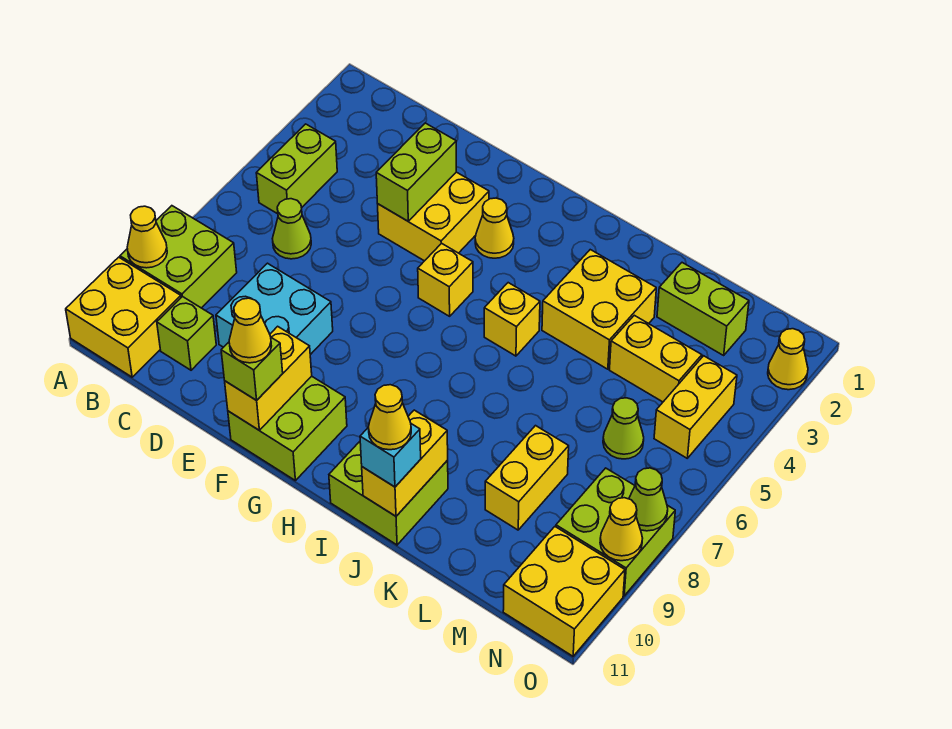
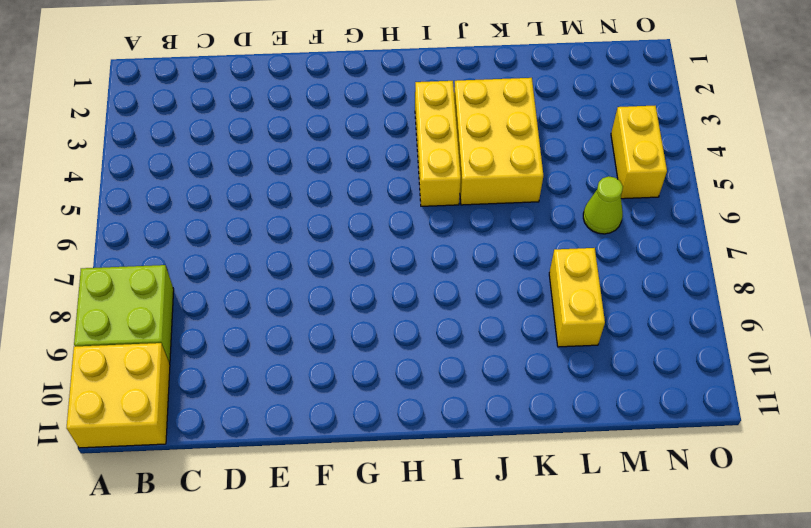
yellow brick I3:I5 level 1 -> yellow brick I5 level 1
yellow brick J3:K5 level 1 -> yellow brick J3:K4 level 1
none -> lime brick B4:B5 level 1
none -> lime cone C6 level 1
none -> lime brick C10 level 1
none -> cyan brick D8:E9 level 1

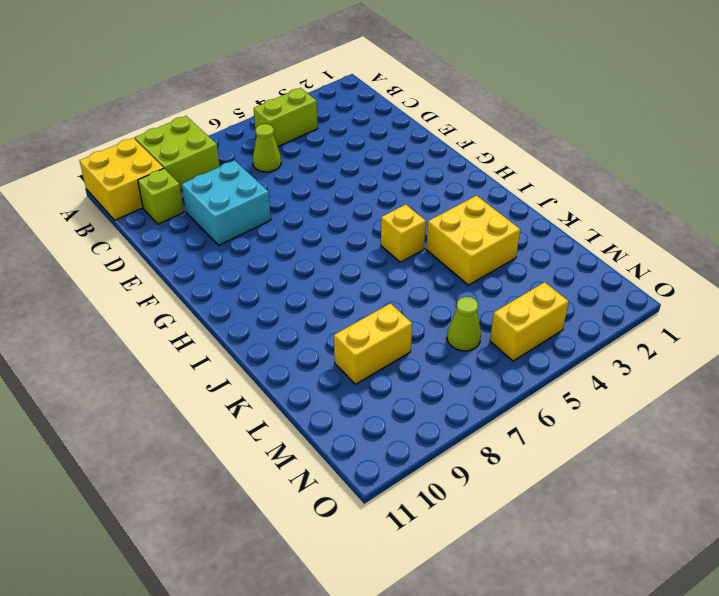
none -> yellow brick E3:F4 level 1
none -> lime brick F10:G11 level 1
none -> yellow cone G3 level 1
none -> yellow brick G5 level 1

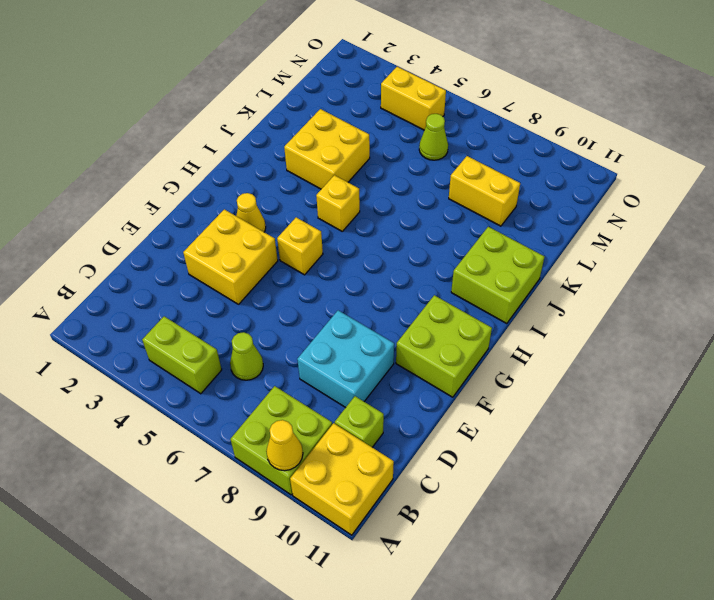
none -> lime brick L2:M2 level 1
none -> yellow brick L4:M4 level 1
none -> lime brick N8:O9 level 1
none -> yellow brick N10:O11 level 1

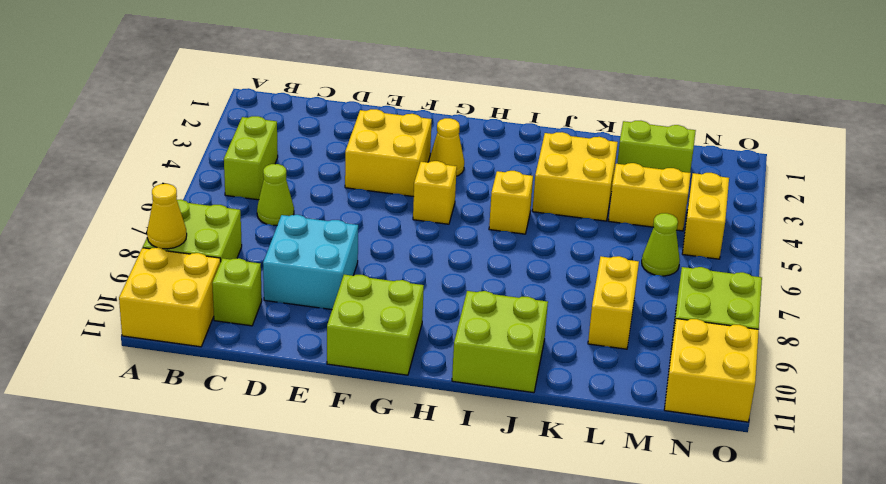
none -> yellow cone O2 level 1
none -> lime brick E3:E4 level 2
none -> yellow brick F10:F11 level 2
none -> yellow brick J10:J11 level 2

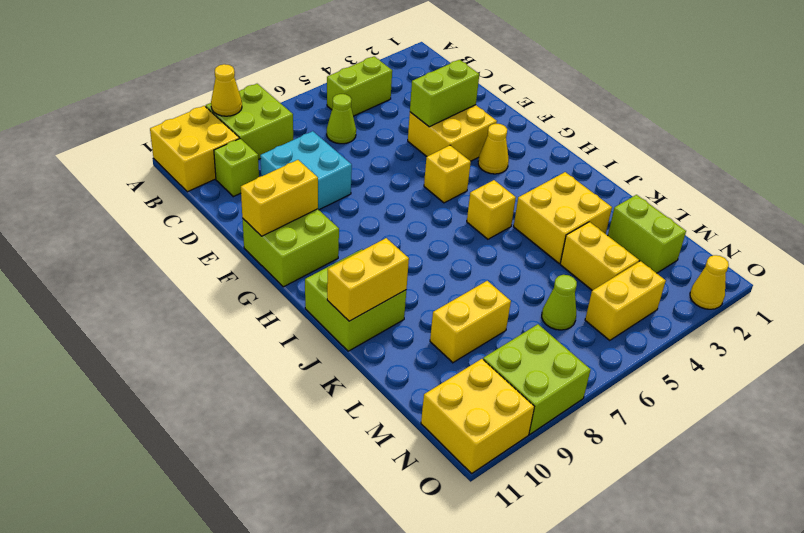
none -> lime cone O8 level 2
none -> yellow cone O9 level 2
none -> lime brick F11 level 3
none -> cyan brick J11 level 3

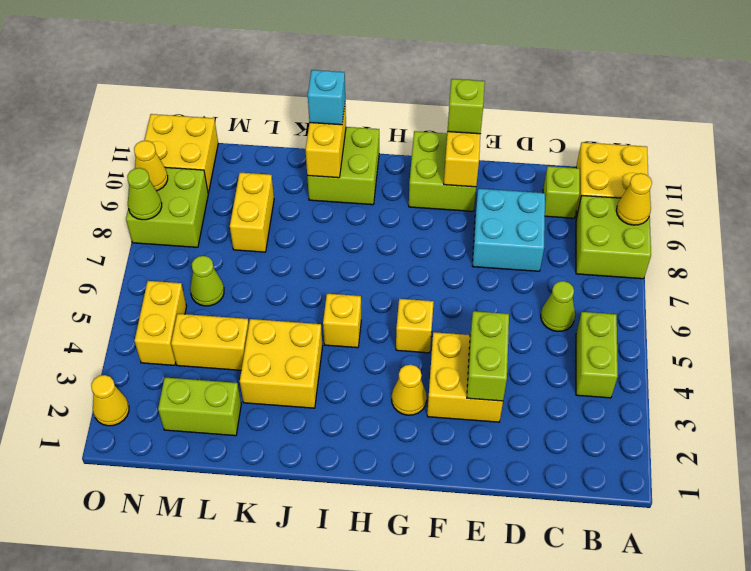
none -> yellow cone F11 level 4
none -> yellow cone J11 level 4

